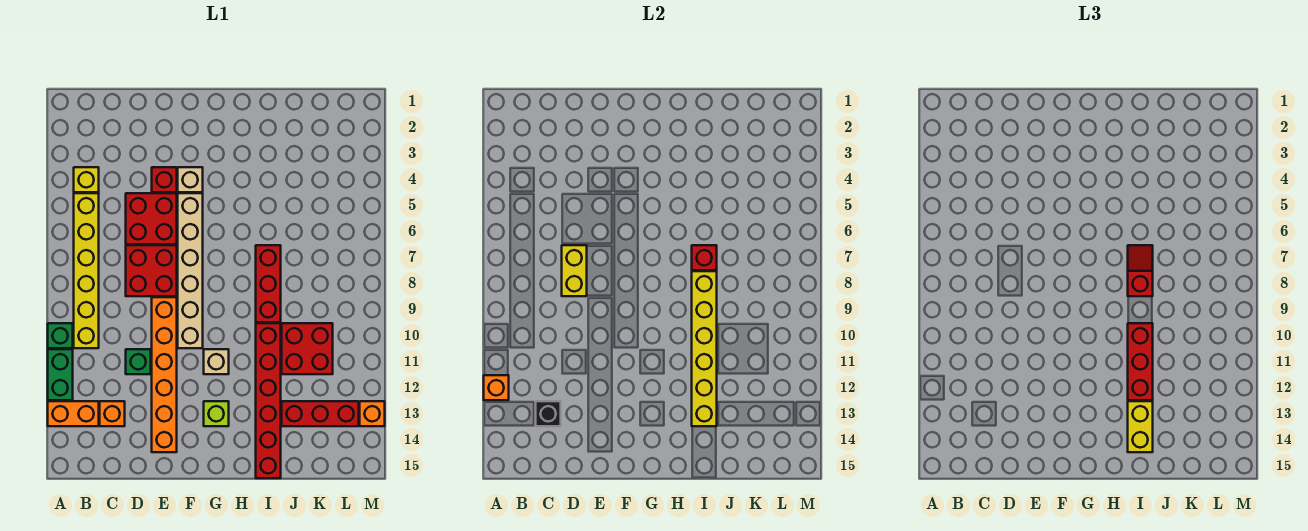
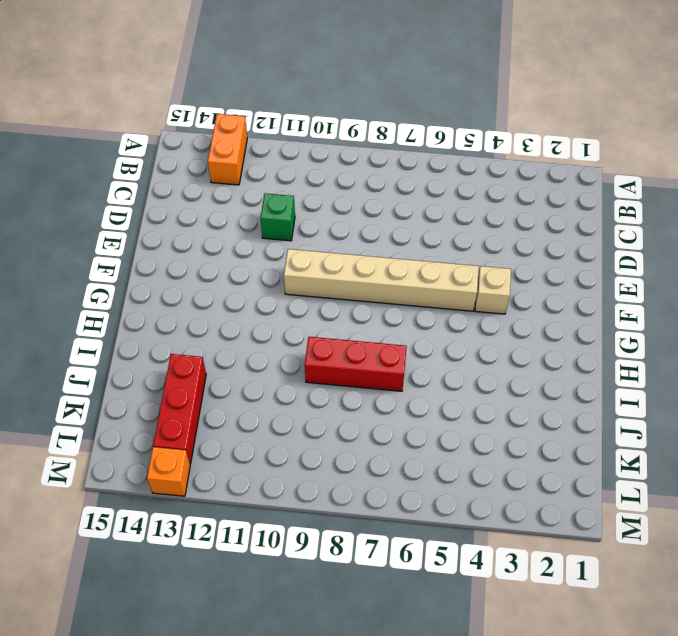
none -> green brick A10 level 1
none -> green brick A11:A12 level 1
none -> yellow brick B4 level 1

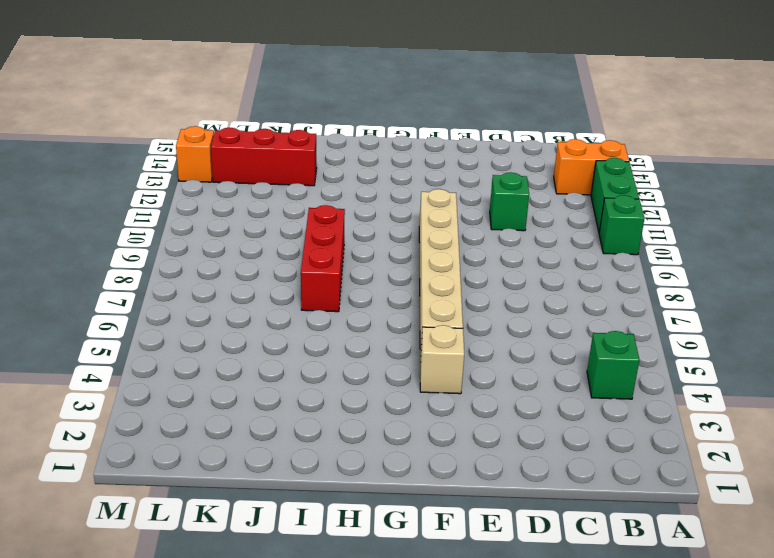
green brick B4 level 1 -> yellow brick B4 level 1
none -> yellow brick B5:B10 level 1
none -> orange brick C13 level 1
none -> red brick D5:E6 level 1

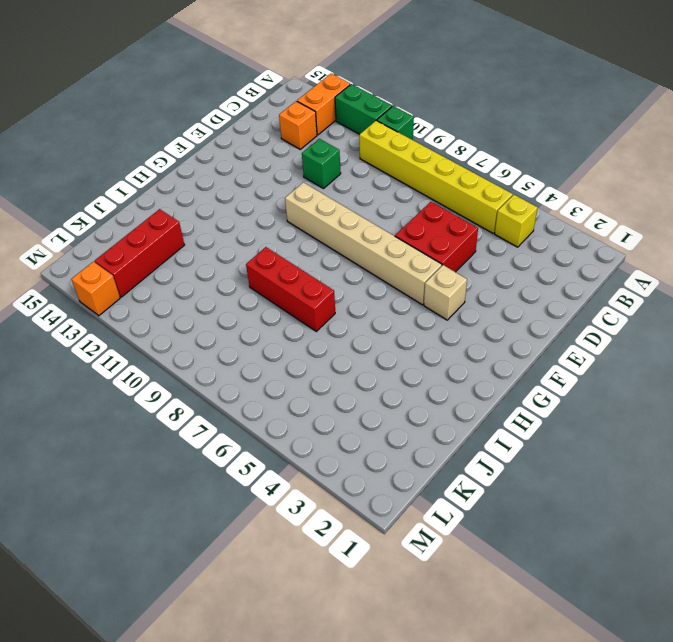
none -> red brick D7:E8 level 1
none -> red brick E4 level 1
none -> orange brick E9:E14 level 1

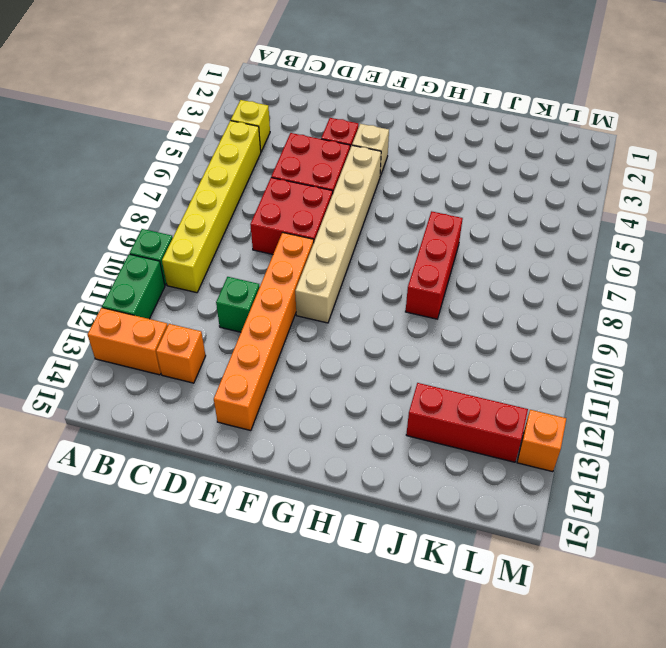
none -> tan brick G11 level 1
none -> lime brick G13 level 1
none -> red brick I10:I15 level 1

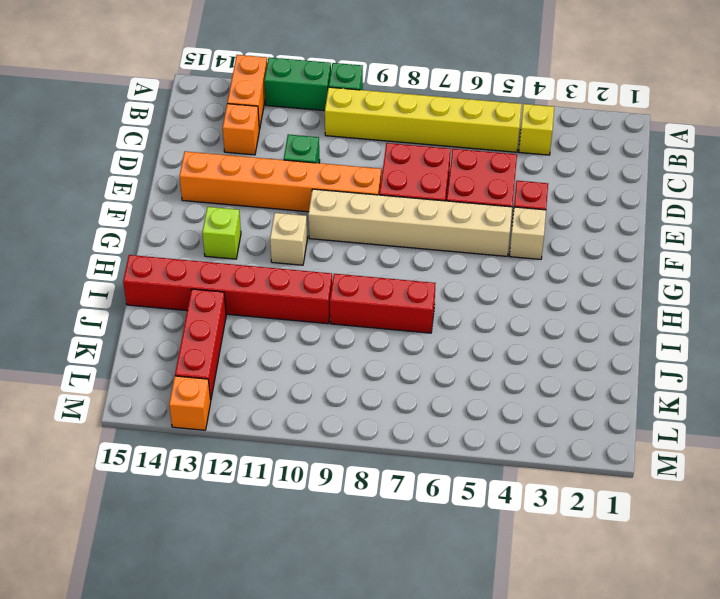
none -> red brick J10:K11 level 1
none -> orange brick A12 level 2
none -> black brick C13 level 2

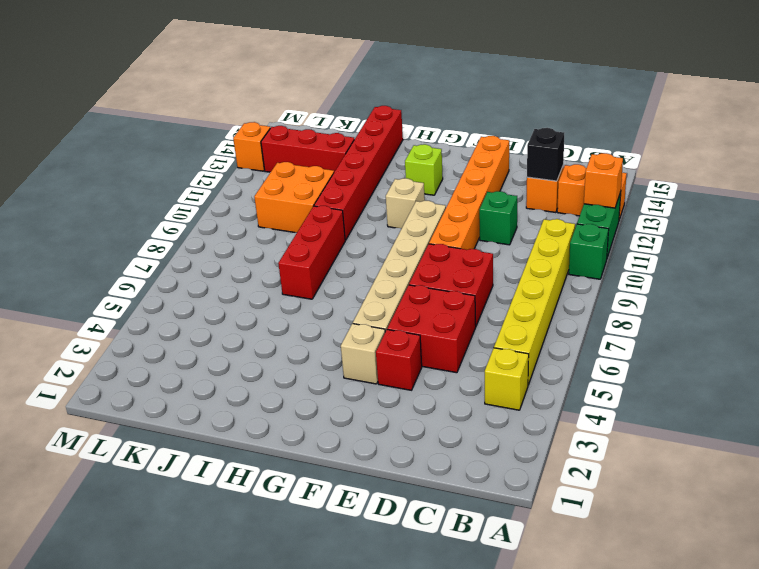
orange brick J10:K11 level 1 -> red brick J10:K11 level 1
none -> yellow brick D7:D8 level 2
none -> red brick I7 level 2
none -> yellow brick I8:I13 level 2

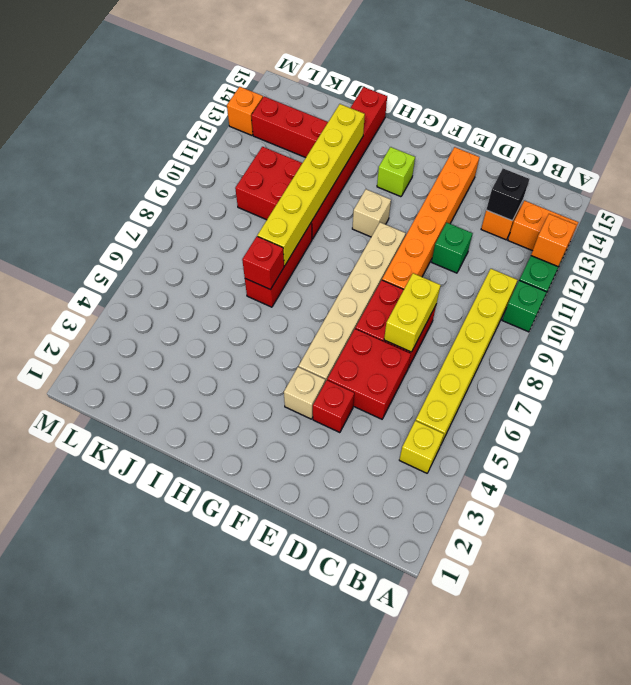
none -> red slope I7:I8 level 3 top 8
none -> red brick I10:I12 level 3
none -> yellow brick I13:I14 level 3

